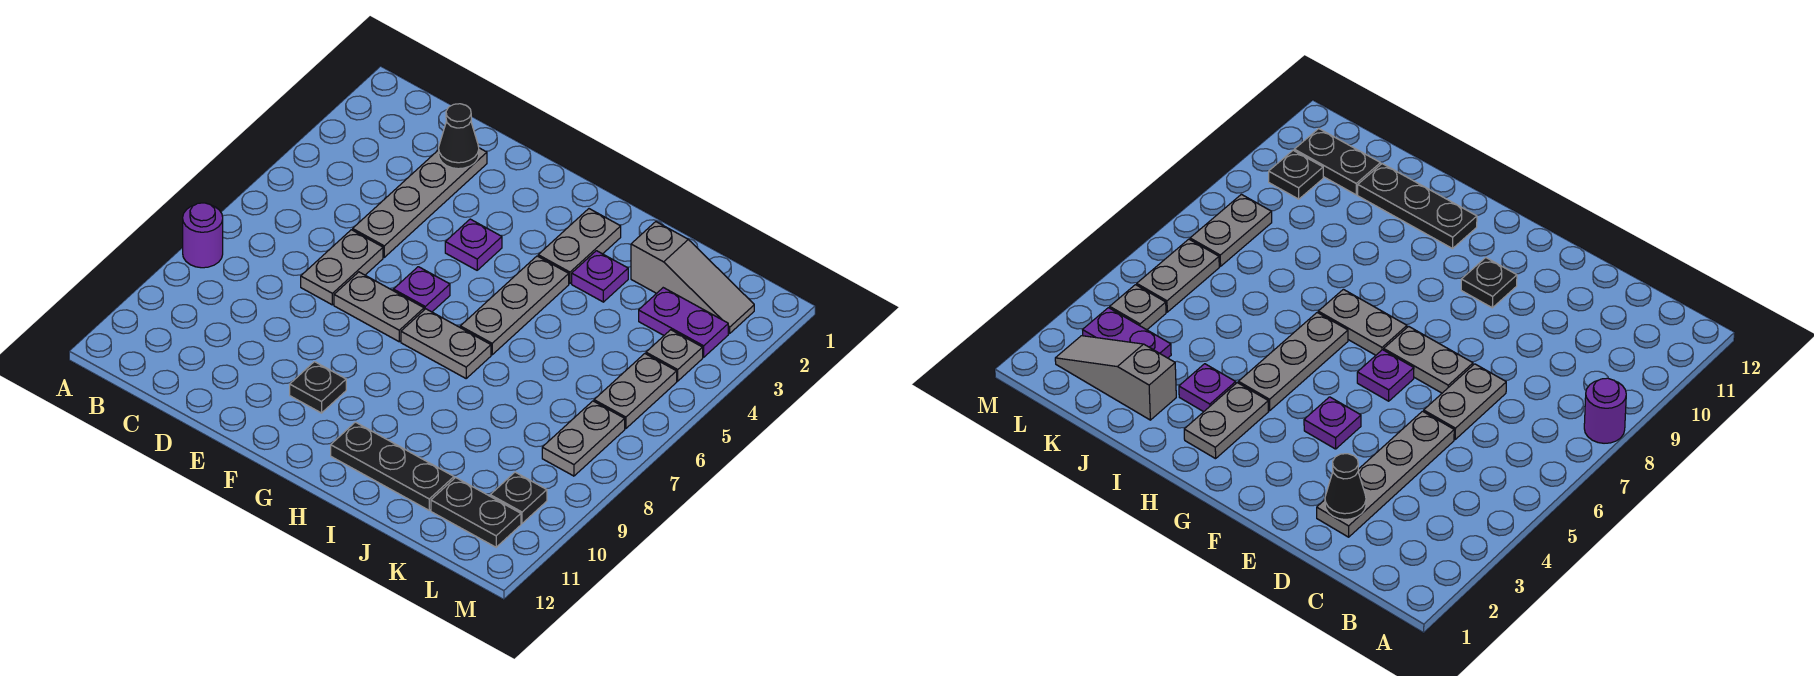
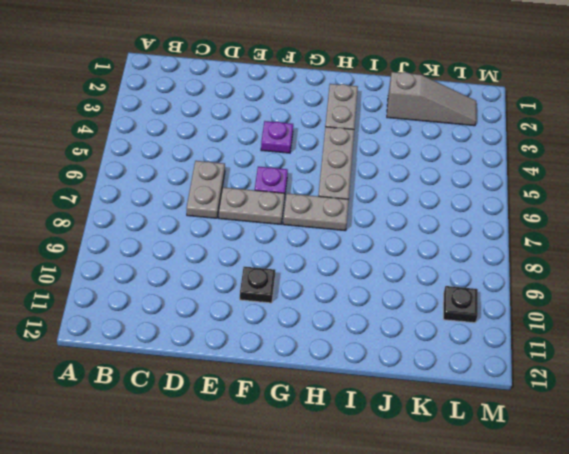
none -> purple round brick A8 level 1
none -> grey plate D2:D5 level 1
none -> black plate H11:J11 level 1

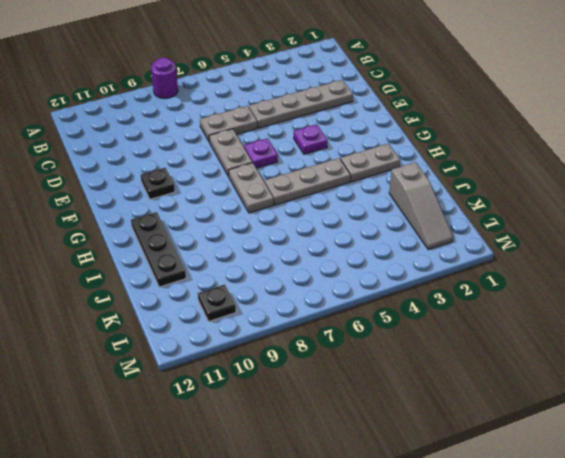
none -> purple plate I3 level 1
none -> purple plate K3:L3 level 1
none -> black plate K11:L11 level 1

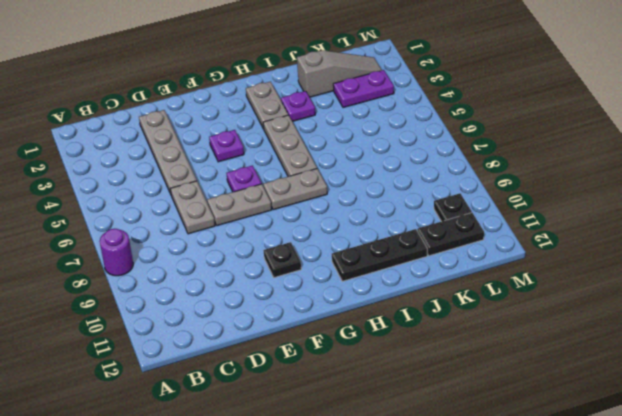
none -> grey plate L4 level 1
none -> grey plate L5:L6 level 1
none -> grey plate L7:L8 level 1

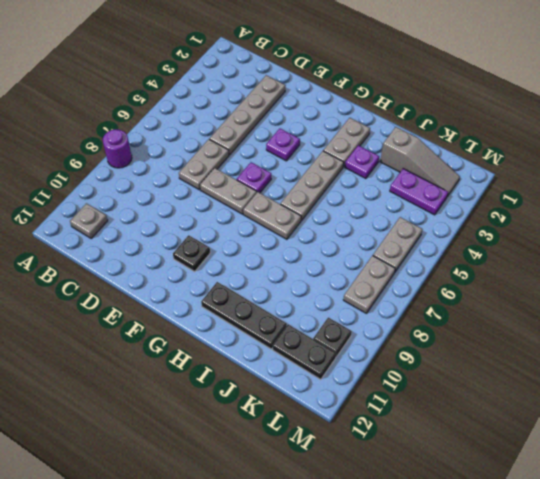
grey plate B11 level 1 -> grey plate L4 level 1
none -> black cone D2 level 2

